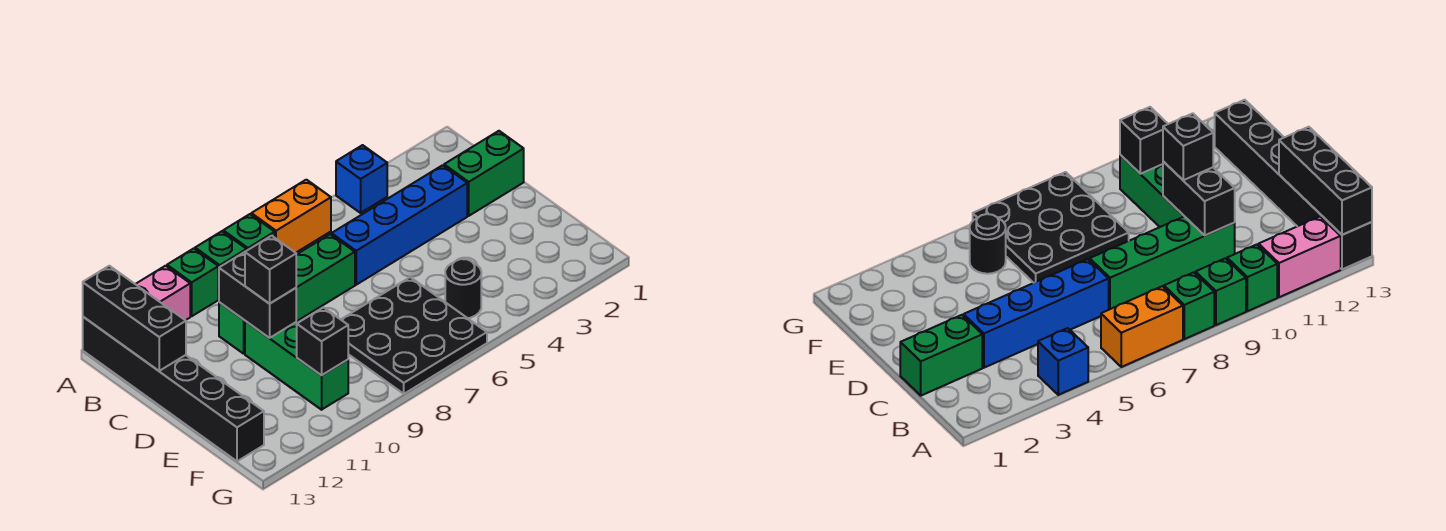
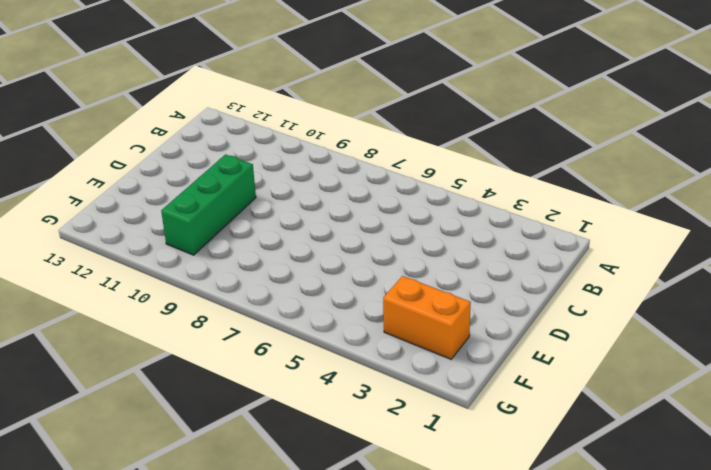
orange brick F2:F3 level 1 -> orange brick A6:A7 level 1
none -> blue brick A4 level 1
none -> green brick A8 level 1
none -> green brick A9 level 1

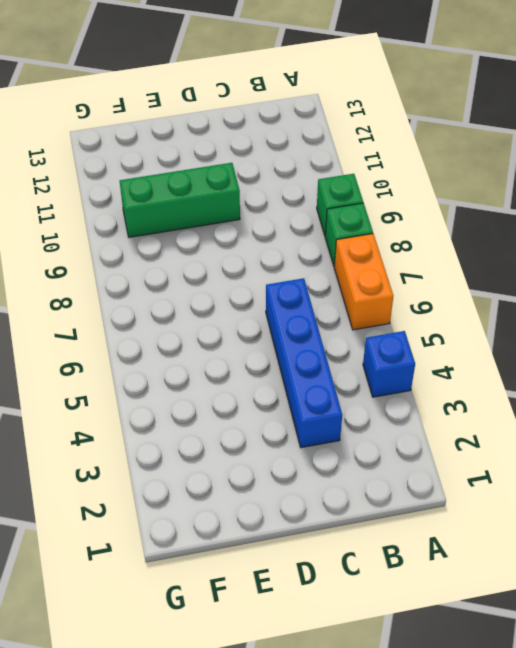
none -> green brick A10 level 1
none -> pink brick A11:A12 level 1
none -> black brick A13:F13 level 1

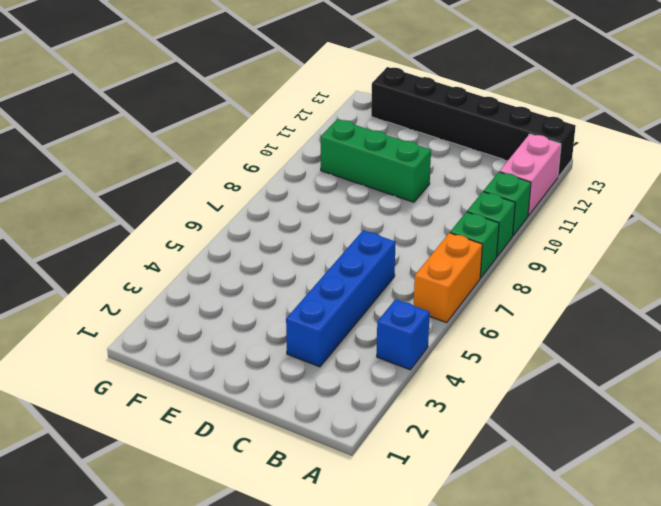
none -> green brick C1:C2 level 1
none -> green brick C7:C10 level 1
none -> black plate E6:G8 level 1

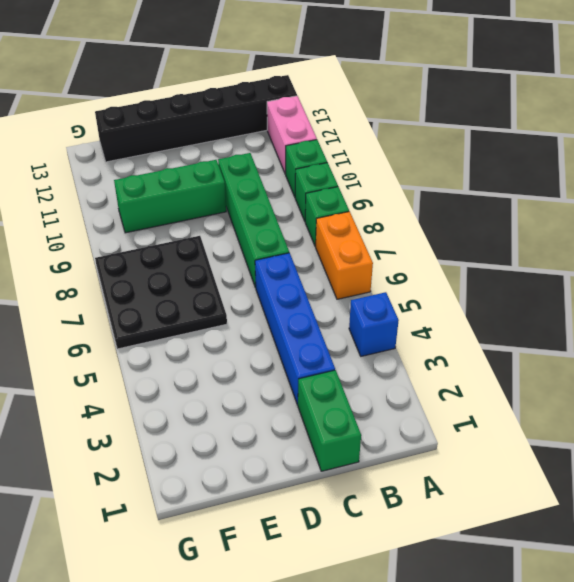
none -> black round brick F5 level 1
none -> black brick A13:C13 level 2
none -> black brick C10:D10 level 2

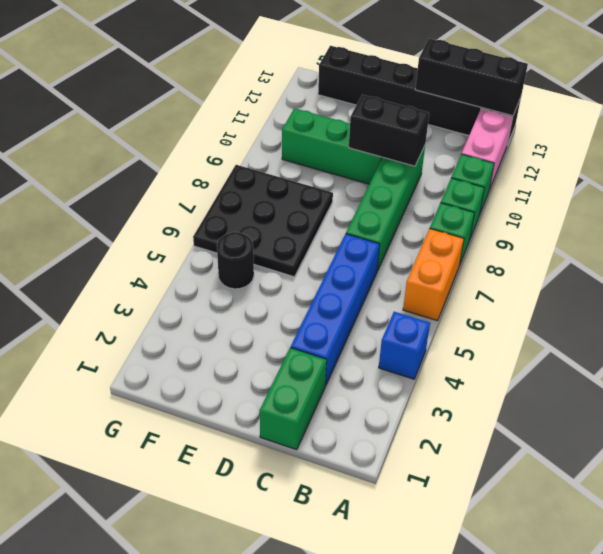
none -> black brick F10 level 2
none -> black brick D10 level 3

